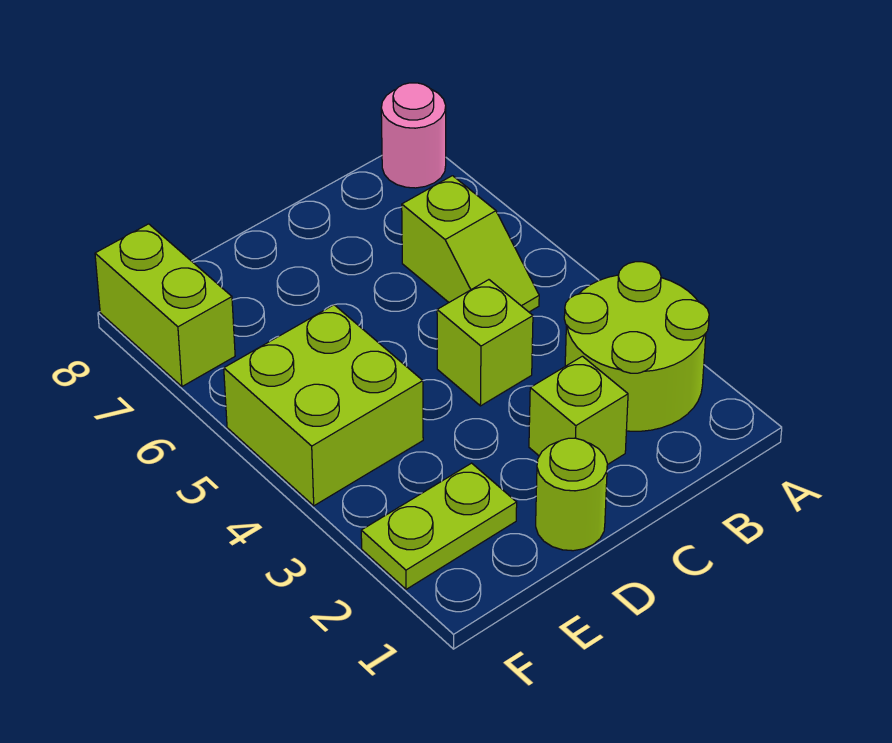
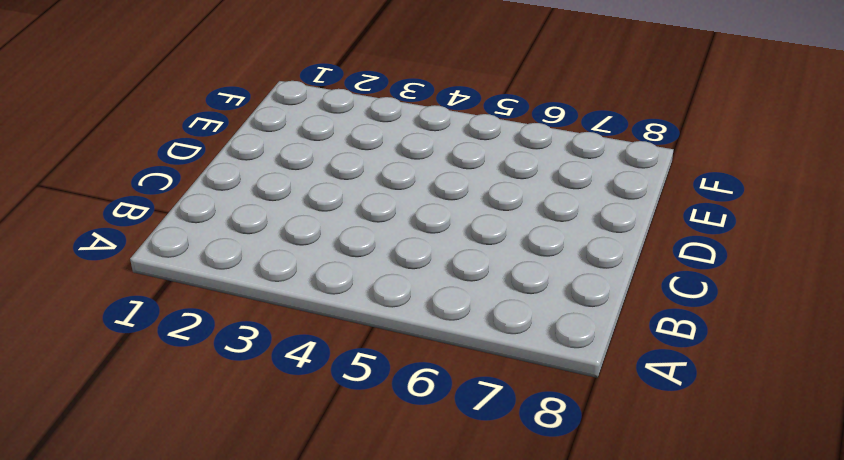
none -> lime round brick A2:B3 level 1
none -> pink round brick A8 level 1

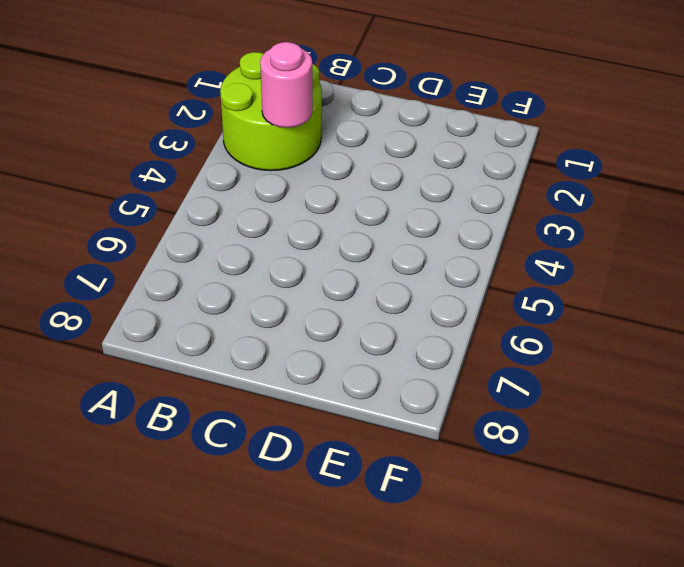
pink round brick B3 level 2 -> pink round brick A8 level 1
none -> lime slope B5:B6 level 1 top 6
none -> lime brick C2 level 1

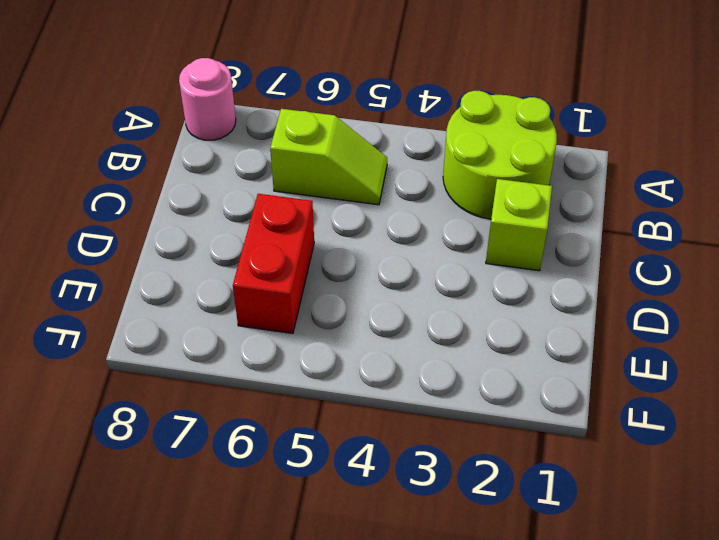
red brick D6:E6 level 1 -> none
none -> lime brick C4 level 1
none -> lime round brick D1 level 1

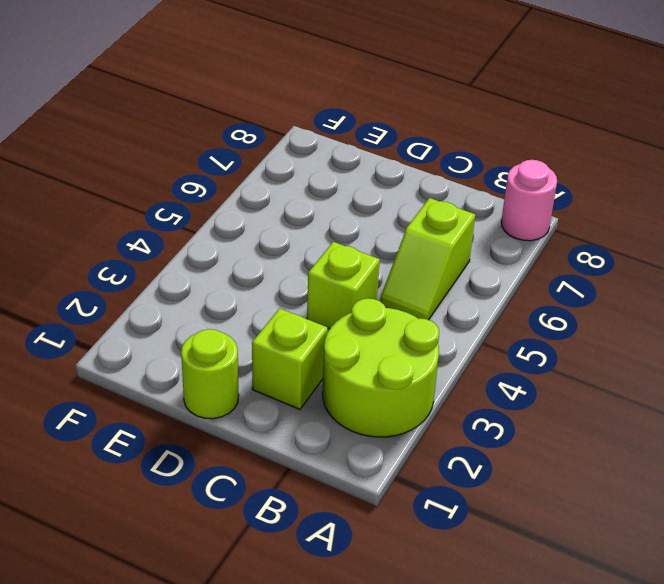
none -> lime plate E2:F2 level 1
none -> lime brick E4:F5 level 1

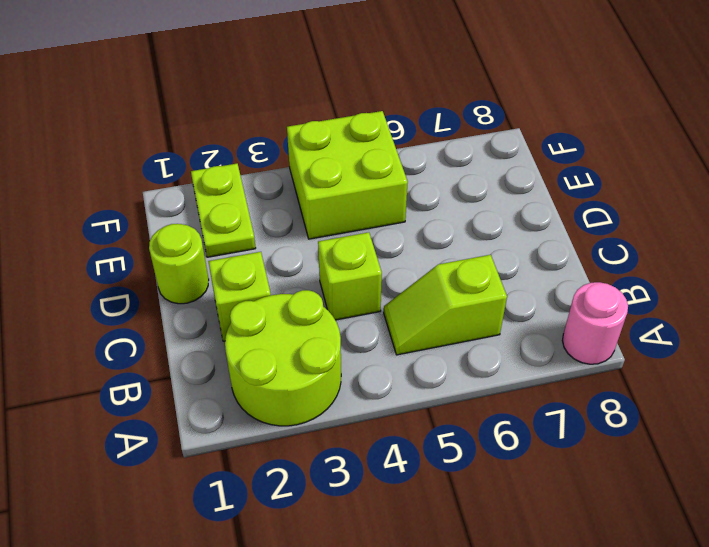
none -> lime brick F7:F8 level 1

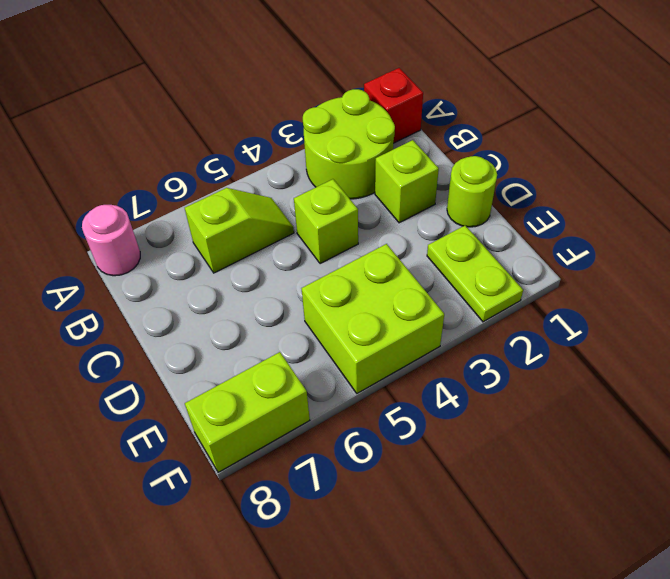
red brick A1 level 1 -> none

